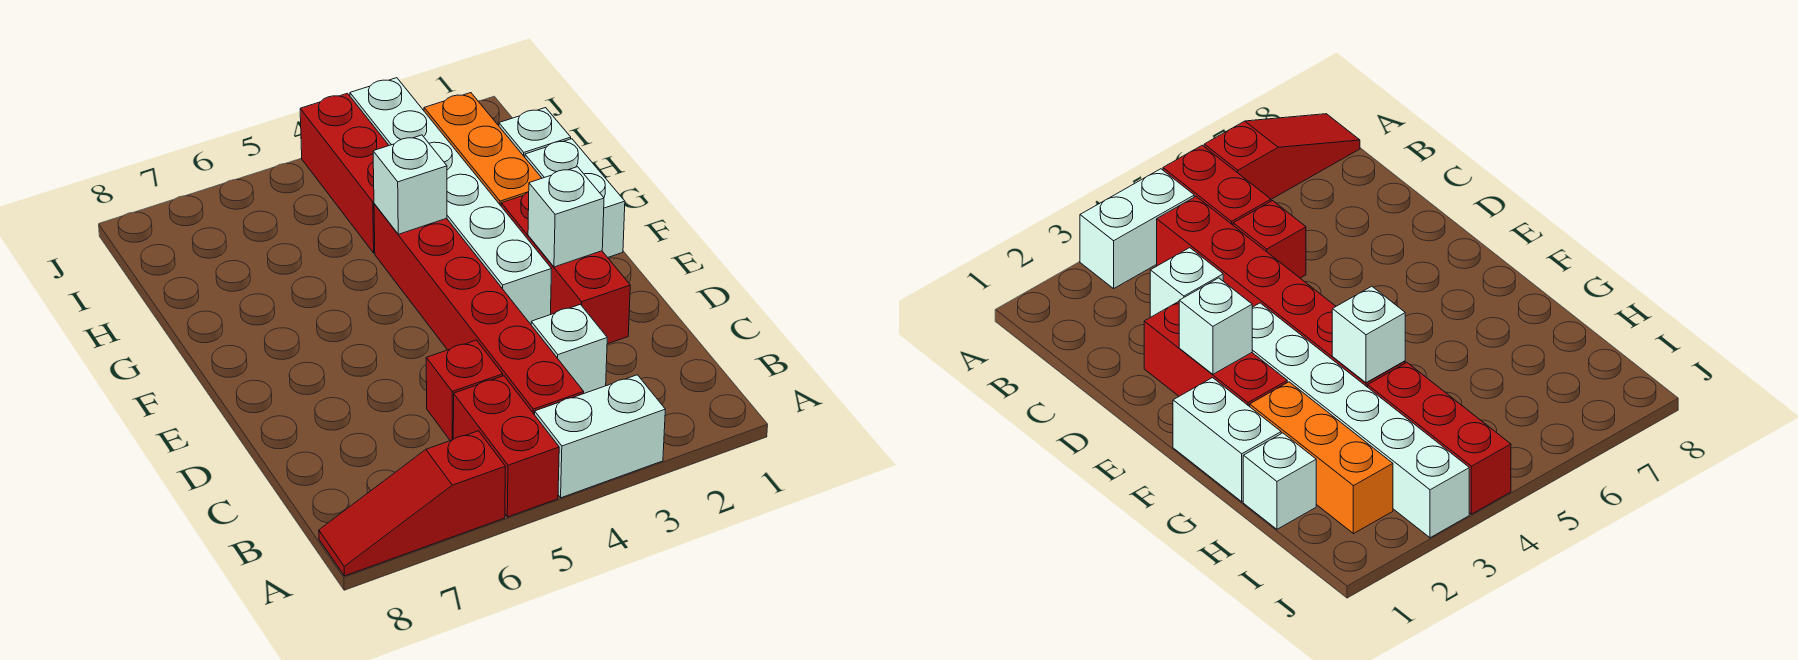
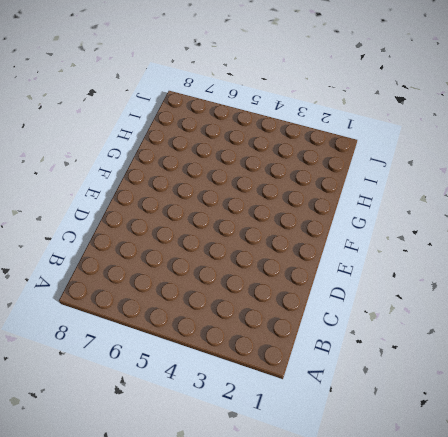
none -> white brick A3:A4 level 1
none -> red brick A5:B5 level 1
none -> red slope A6:A8 level 1 top 6

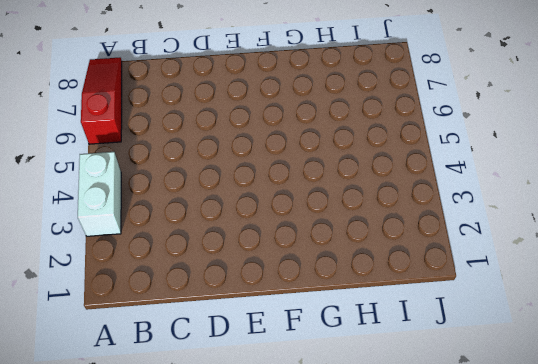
none -> red brick A5:B5 level 1
none -> red brick B4:G4 level 1
none -> white brick C3 level 1

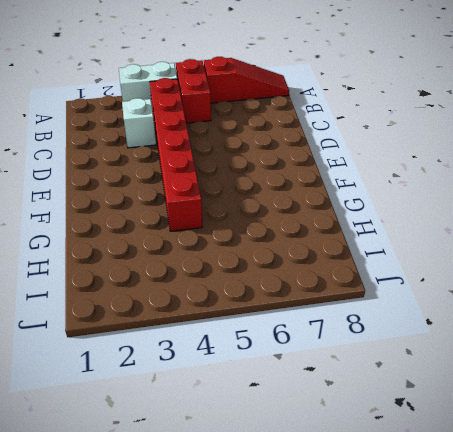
none -> red brick C5 level 1
none -> red brick D2:F2 level 1
none -> white brick E3:J3 level 1

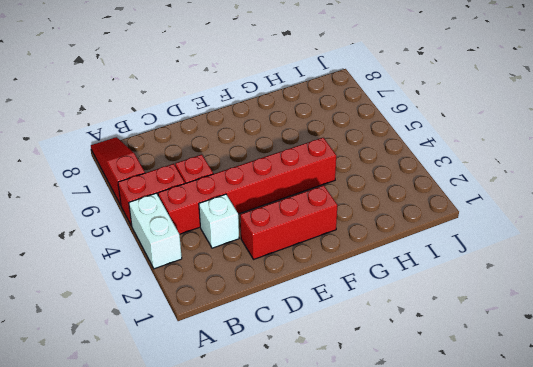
none -> white brick E3:J3 level 1
none -> white brick F1:G1 level 1
none -> orange brick G2:I2 level 1

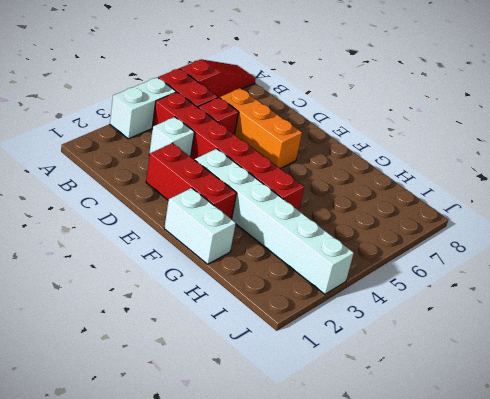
orange brick C6:E6 level 1 -> orange brick G2:I2 level 1
none -> white brick H1 level 1
none -> red brick H4:J4 level 1
none -> white brick E2 level 2

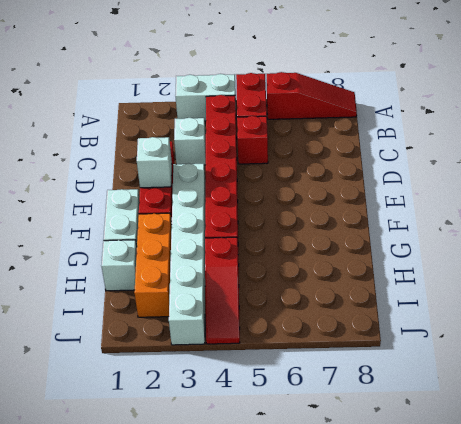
red slope H4:J4 level 1 top H -> red brick H4:J4 level 1
none -> white brick G4 level 2

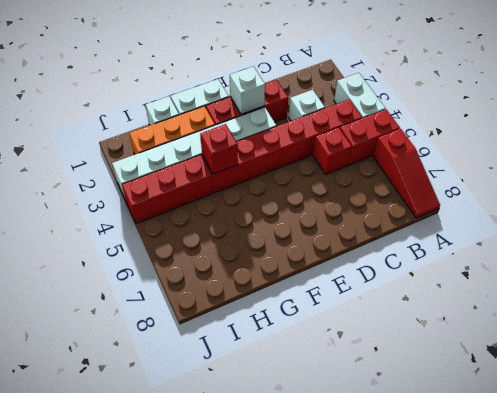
red brick G4 level 2 -> white brick G4 level 2

